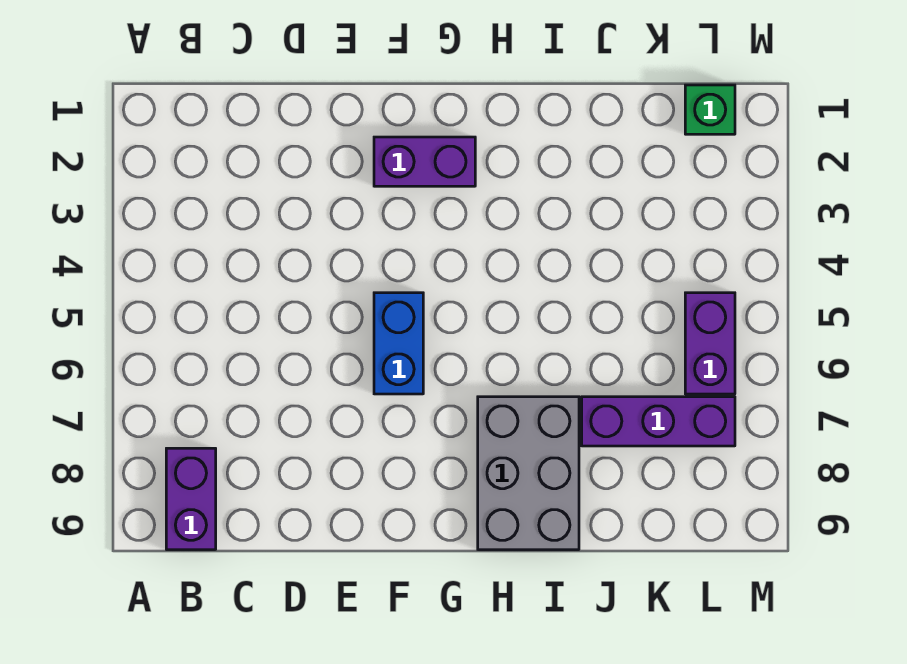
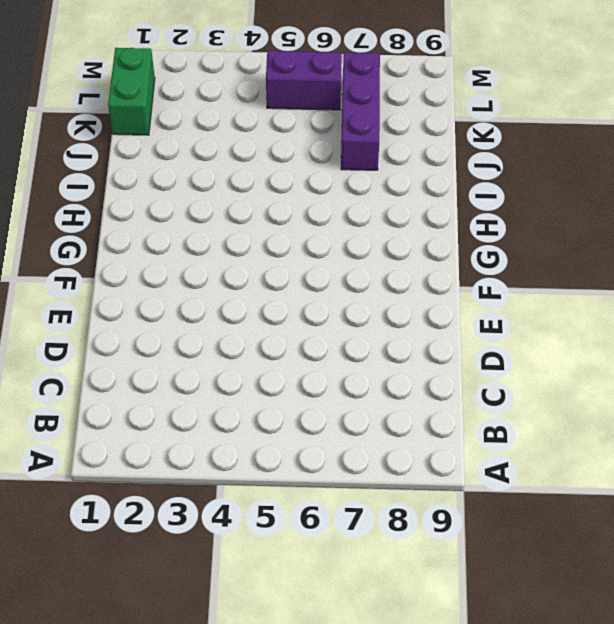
green brick K1:L1 level 1 -> green brick L1 level 1
none -> purple brick B8:B9 level 1
none -> purple brick F2:G2 level 1

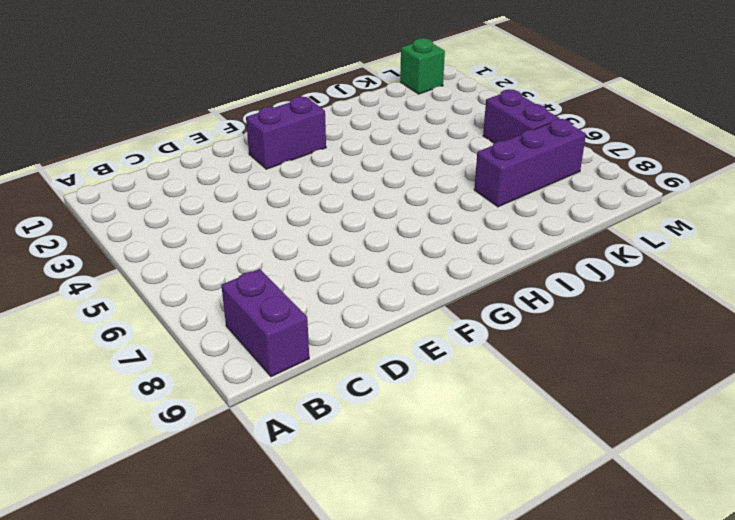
none -> blue brick F5:F6 level 1
none -> grey brick H7:I9 level 1

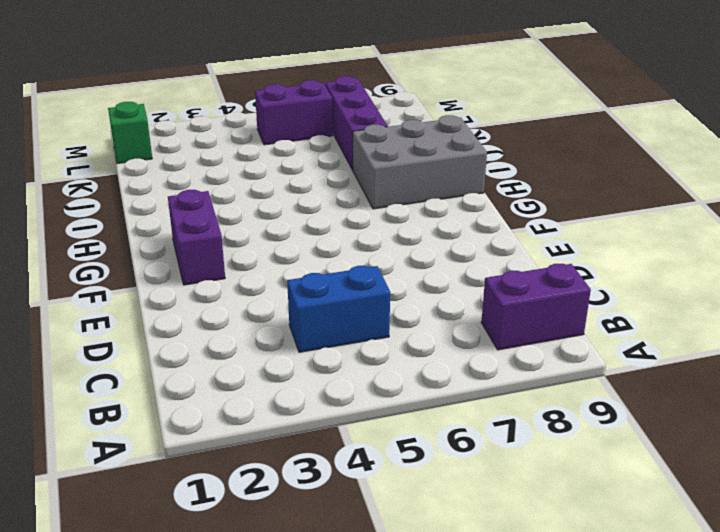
blue brick C4:C5 level 1 -> blue brick F5:F6 level 1

